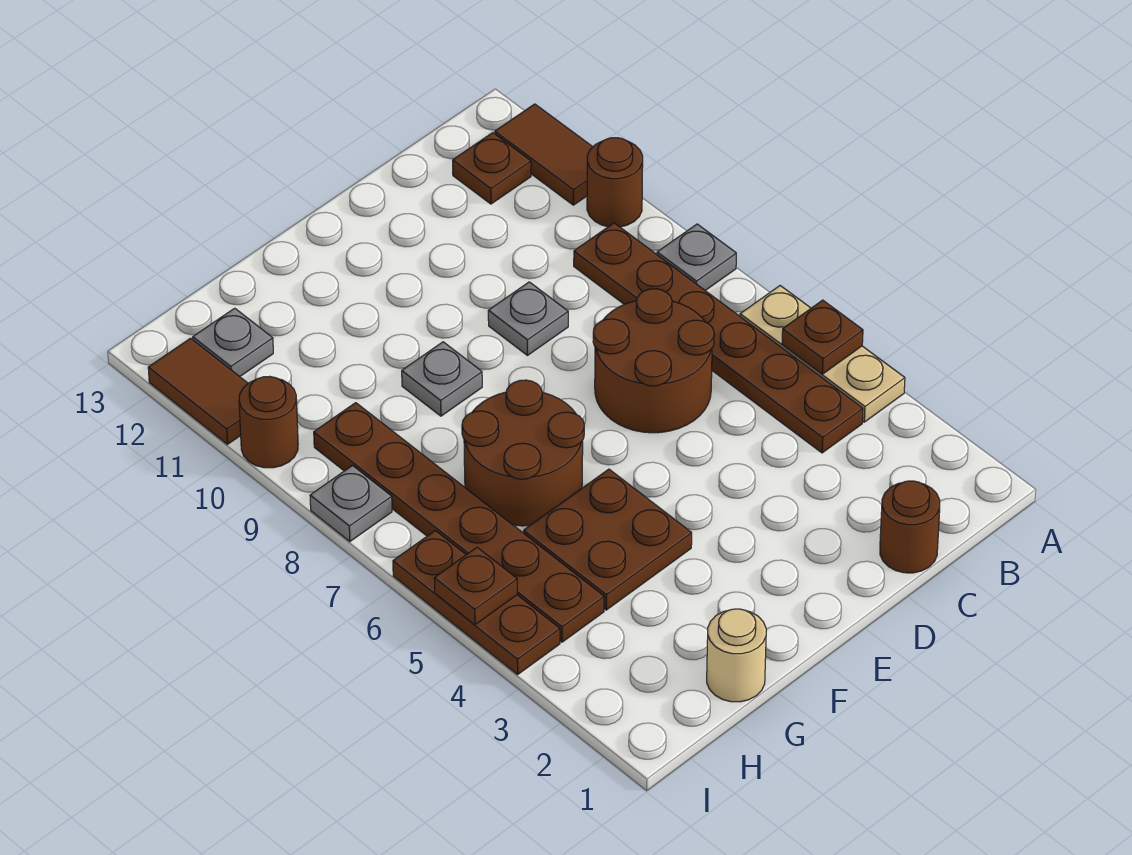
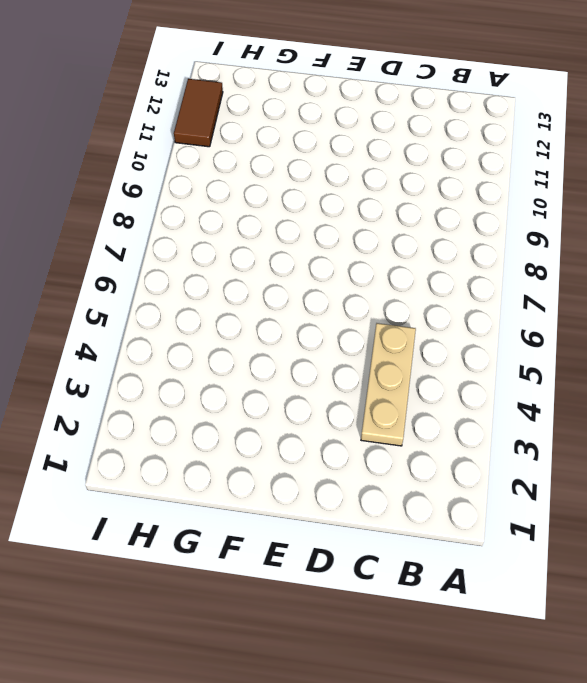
tan plate C3:C5 level 1 -> tan plate A4:A6 level 1
none -> grey plate A8 level 1
none -> brown round brick A10 level 1
none -> brown tile A11:A12 level 1

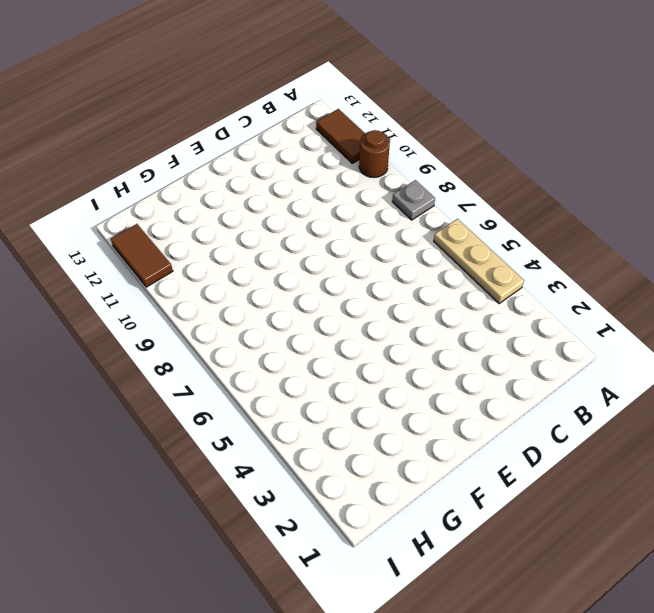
none -> brown plate B4:B9 level 1
none -> brown plate B12 level 1
none -> brown round brick C1 level 1

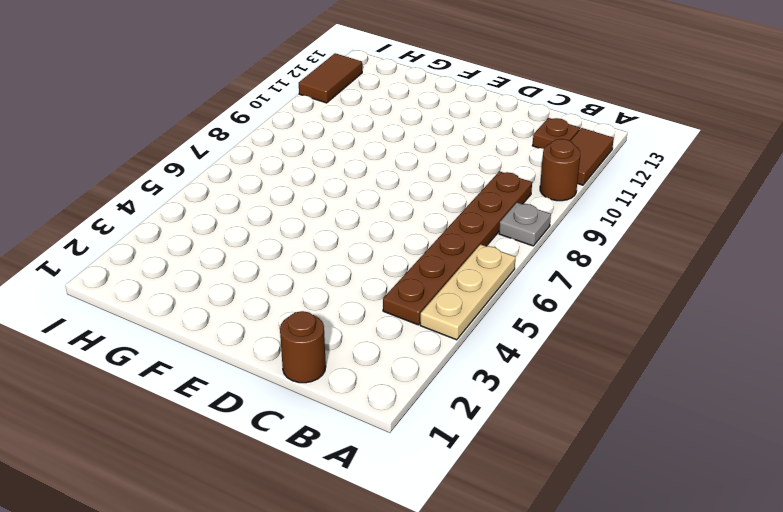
none -> brown round brick C6:D7 level 1
none -> grey plate D9 level 1
none -> brown plate F4:G5 level 1

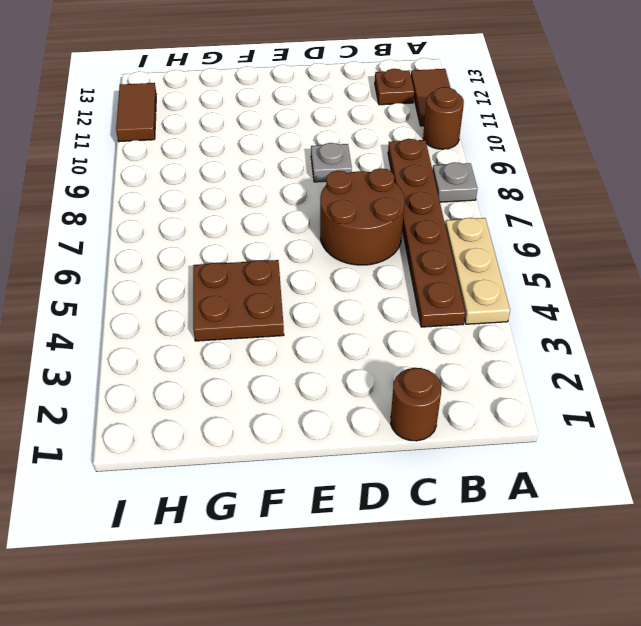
none -> brown round brick F6:G7 level 1
none -> grey plate F9 level 1
none -> tan round brick G1 level 1

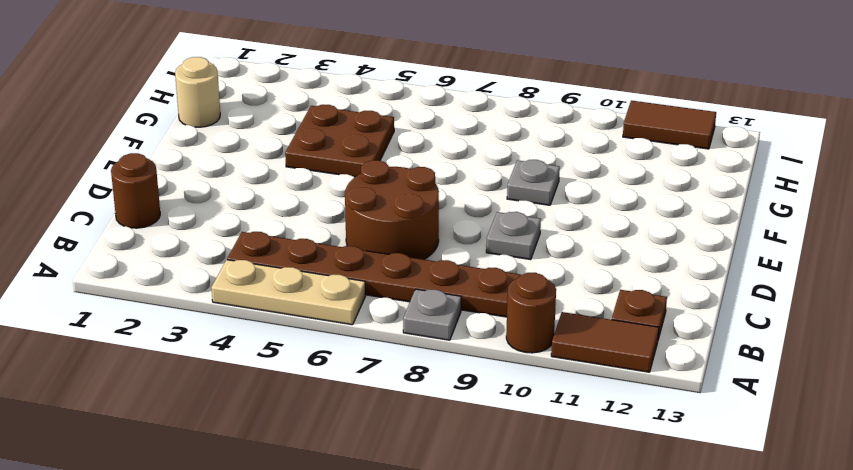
none -> brown round brick F6:G7 level 1
none -> brown plate H4:H9 level 1
none -> grey plate H12 level 1

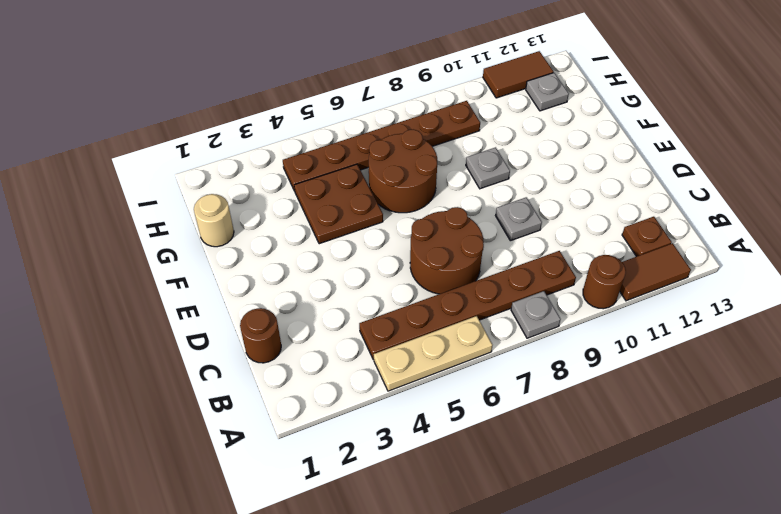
none -> brown plate I4:I6 level 1
none -> grey plate I8 level 1
none -> brown round brick I10 level 1

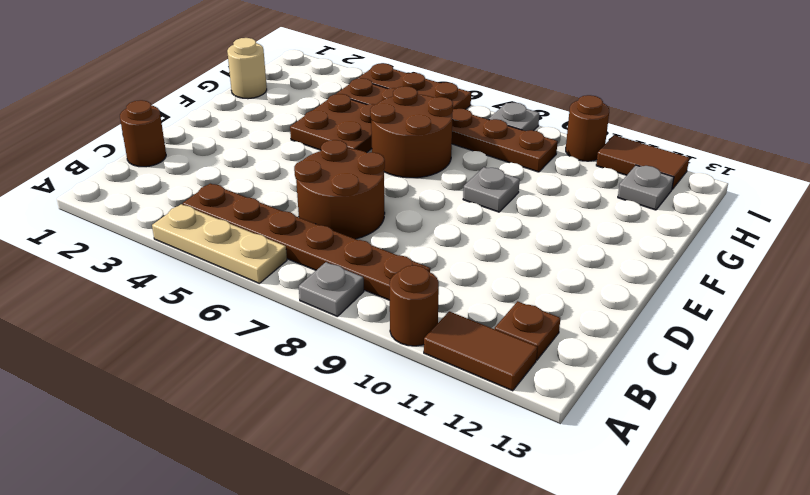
none -> grey plate D9 level 1
none -> brown plate A5 level 2
none -> brown plate I5 level 2

